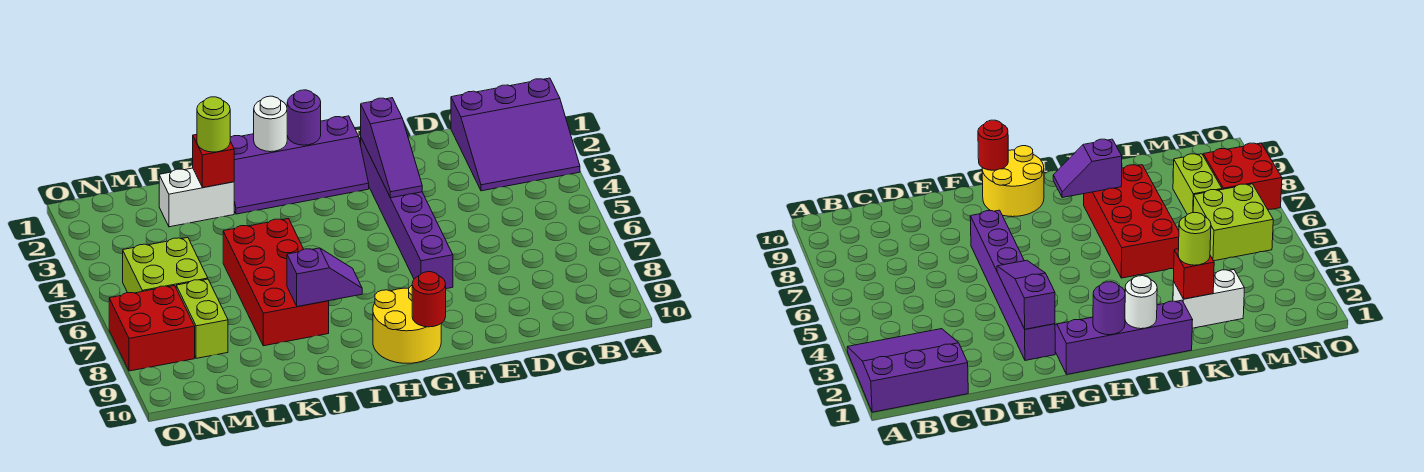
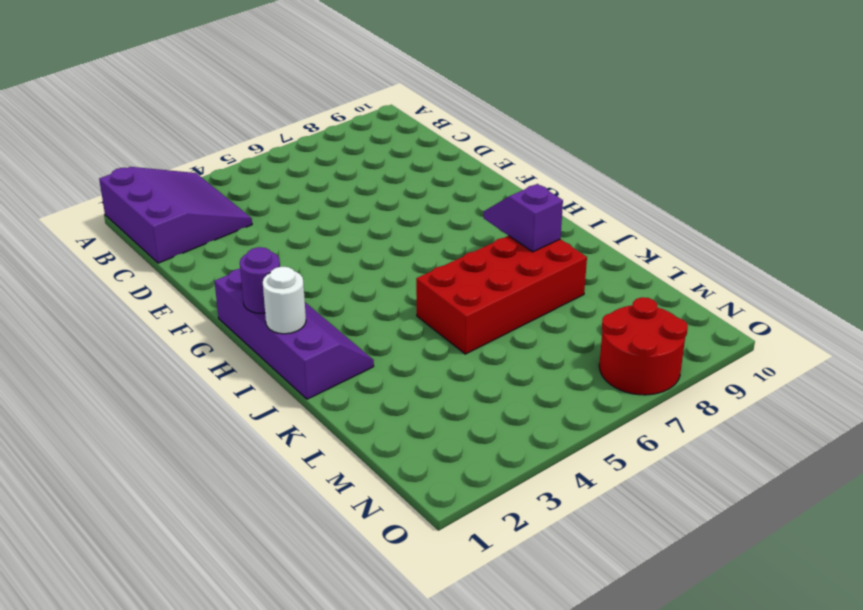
red round brick N7:O8 level 1 -> red brick N7:O8 level 1
none -> purple brick F2:F7 level 1
none -> yellow round brick G9:H10 level 1
none -> white brick K2:L2 level 1

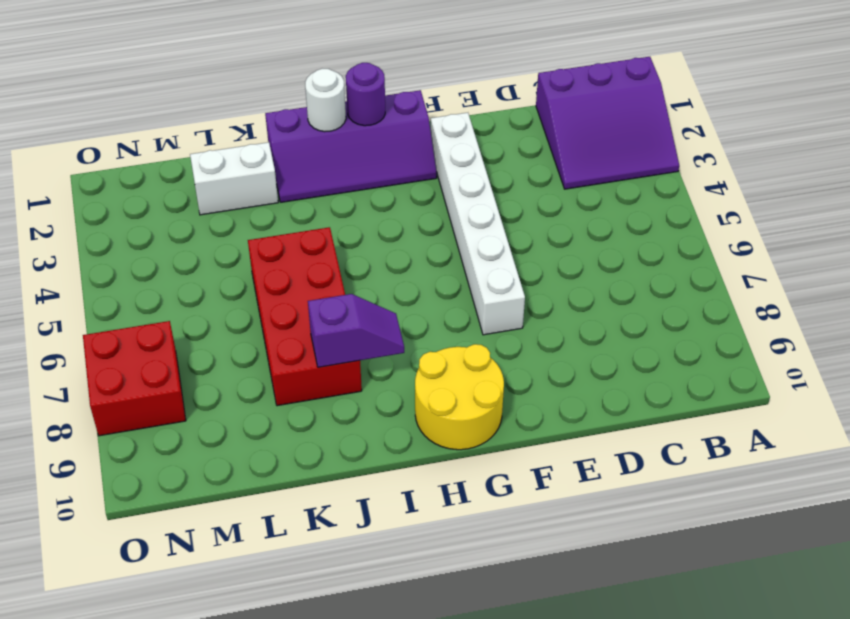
white brick F2:F7 level 1 -> purple brick F2:F7 level 1
none -> lime brick M5:N6 level 1
none -> lime brick M7:M8 level 1
none -> purple slope F2:F4 level 2 top 2

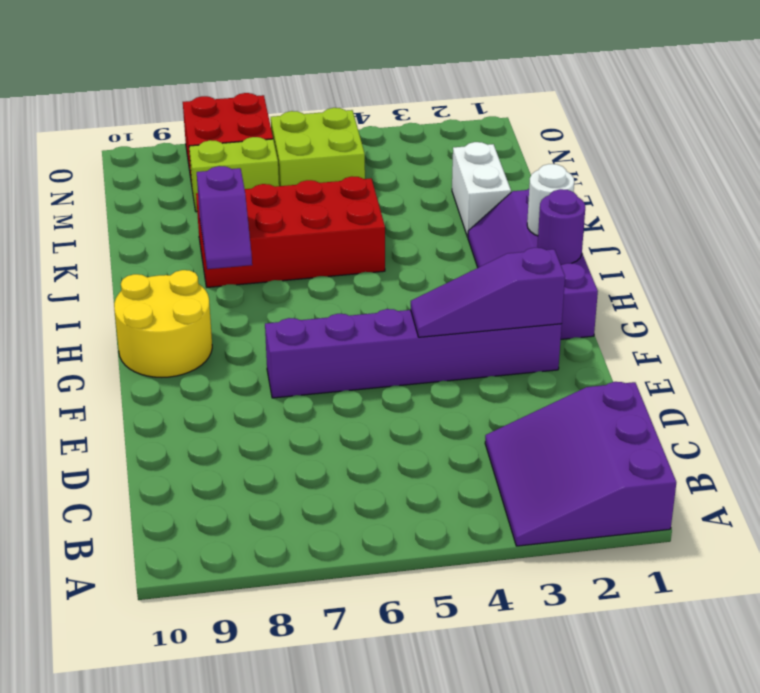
none -> red round brick G10 level 2
none -> red brick K2 level 2
none -> lime round brick K2 level 3

